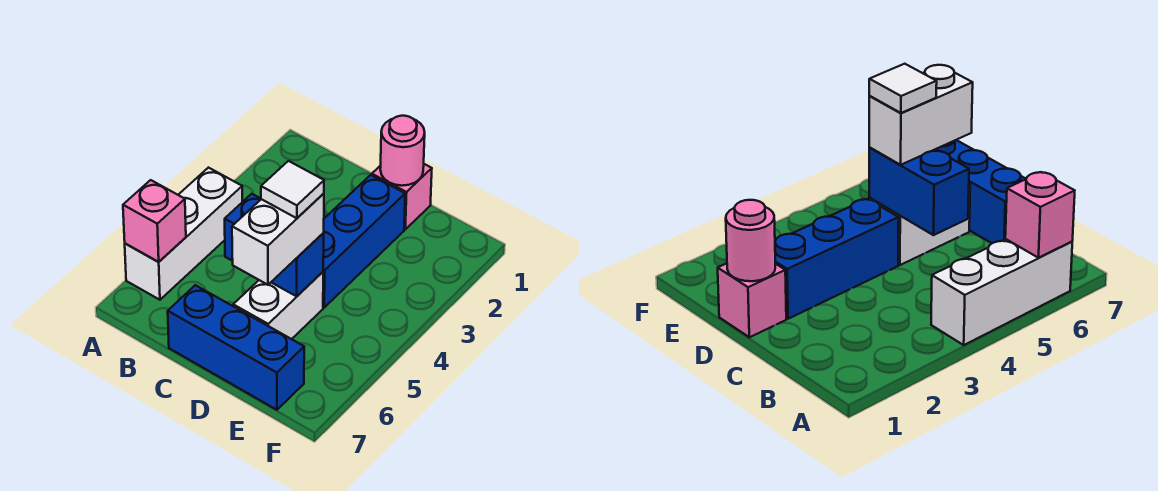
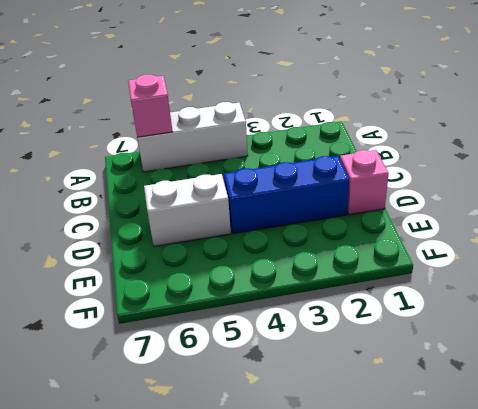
none -> blue brick C7:E7 level 1
none -> blue brick C5:D5 level 2

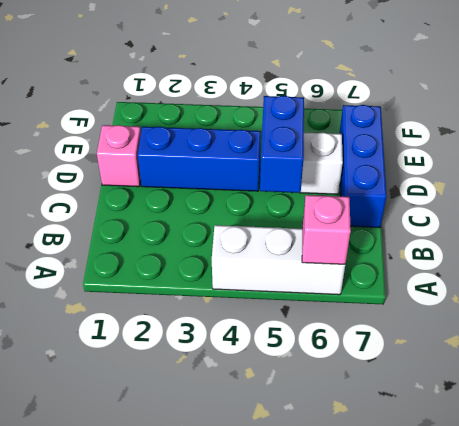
none -> pink round brick D1 level 2
none -> white brick D5:D6 level 3

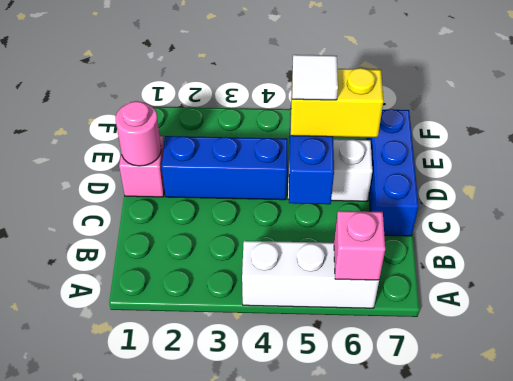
yellow brick D5:D6 level 3 -> white brick D5:D6 level 3

